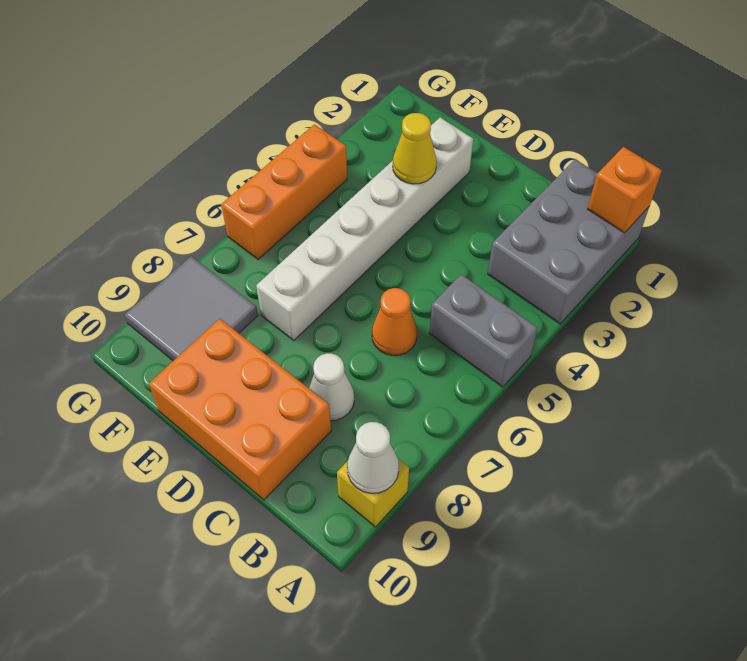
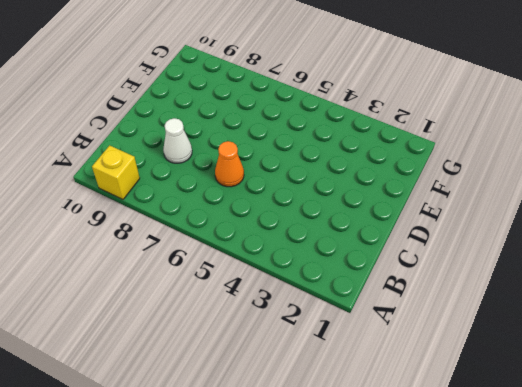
none -> grey brick A1:B3 level 1
none -> grey brick A5:B5 level 1
none -> orange brick C9:E10 level 1

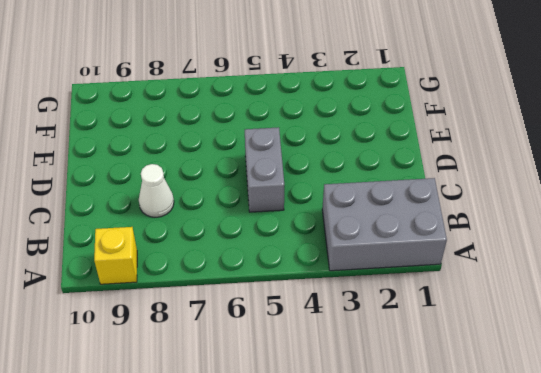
grey brick C5:D5 level 1 -> grey brick A5:B5 level 1
none -> orange cone C6 level 1
none -> orange brick C9:E10 level 1
none -> white brick E2:E7 level 1

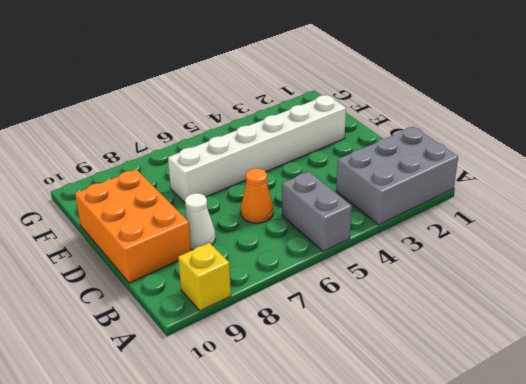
none -> grey tile F8:G9 level 1
none -> orange brick G4:G6 level 1
none -> orange brick A1 level 2

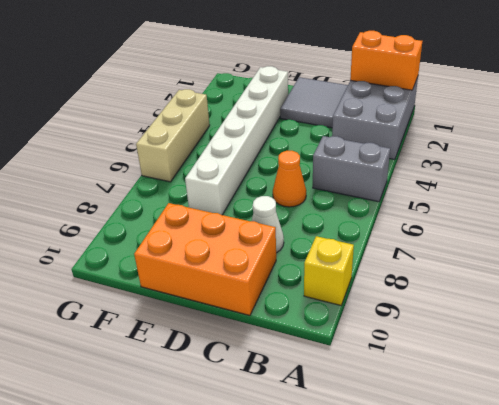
orange brick A1:B1 level 2 -> orange brick A1 level 2
grey tile C1:D2 level 1 -> grey tile F8:G9 level 1
tan brick G4:G6 level 1 -> orange brick G4:G6 level 1
none -> white cone A9 level 2
none -> yellow cone E3 level 2

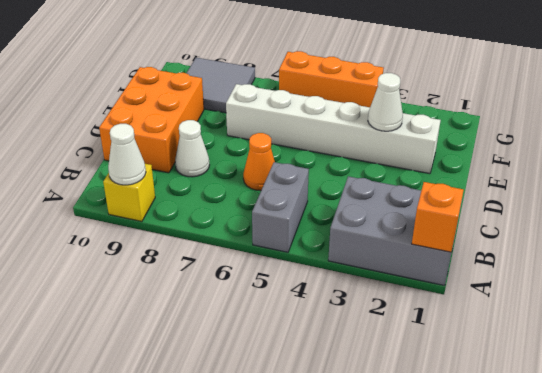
white cone E3 level 2 -> yellow cone E3 level 2

